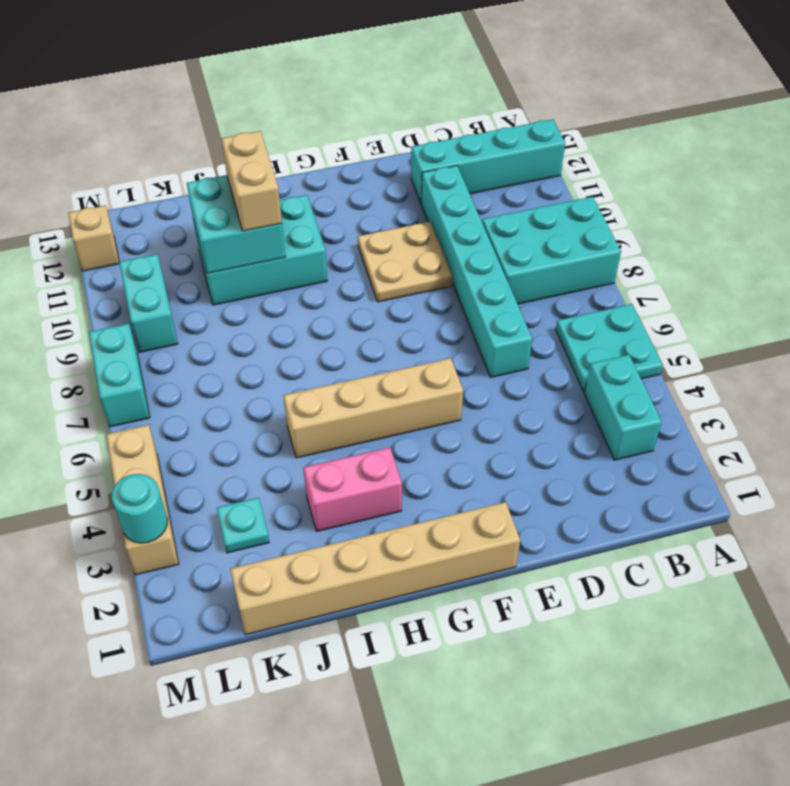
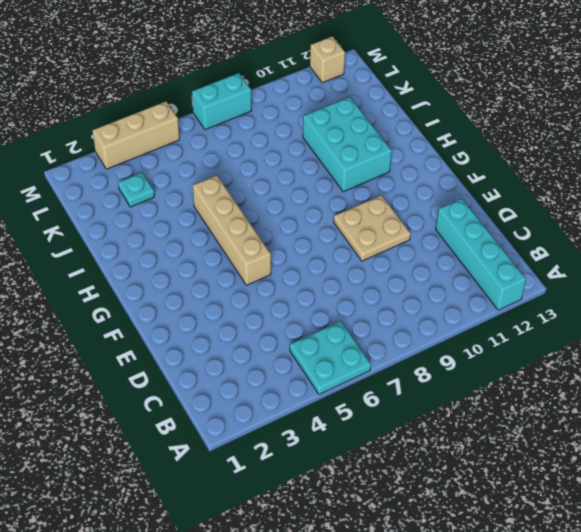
none -> cyan brick A8:C9 level 1
none -> cyan brick B3:B4 level 1
none -> cyan brick D6:D11 level 1

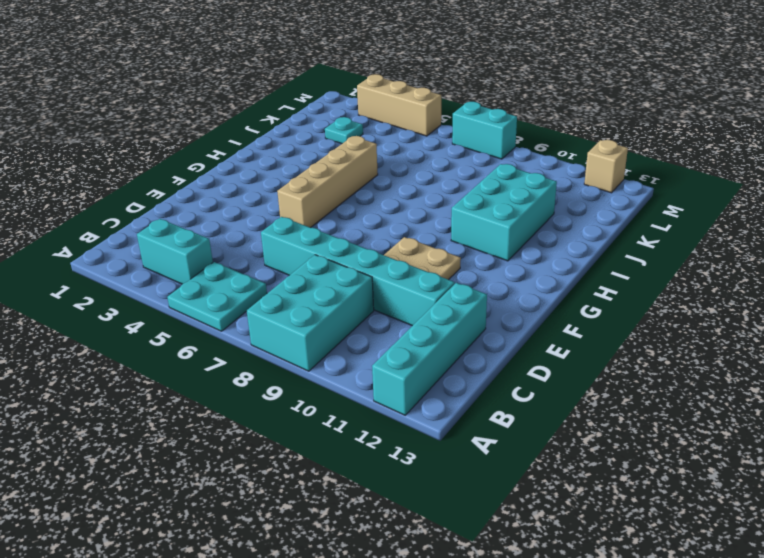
none -> tan brick F1:K1 level 1
none -> pink brick H3:I3 level 1
none -> cyan brick L9:L10 level 1

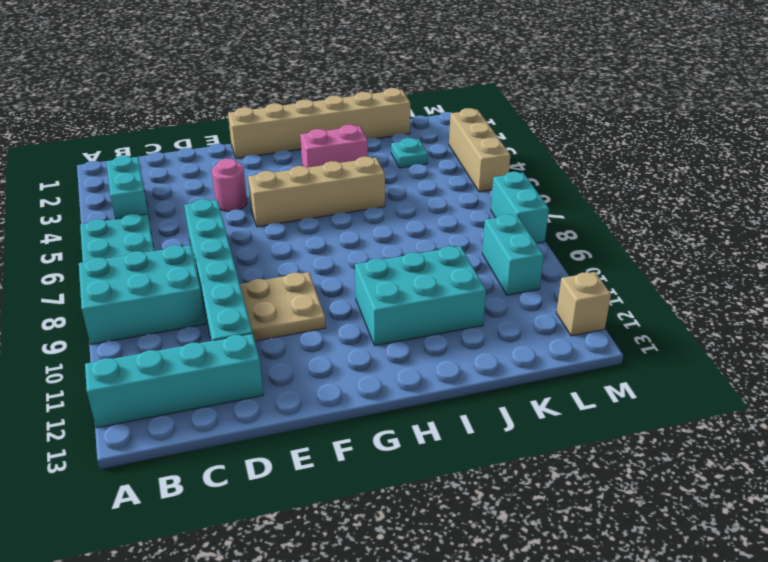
pink round brick E4 level 1 -> none
none -> cyan brick I10:J11 level 2
none -> cyan round brick M3 level 2
none -> tan brick I10:I11 level 3

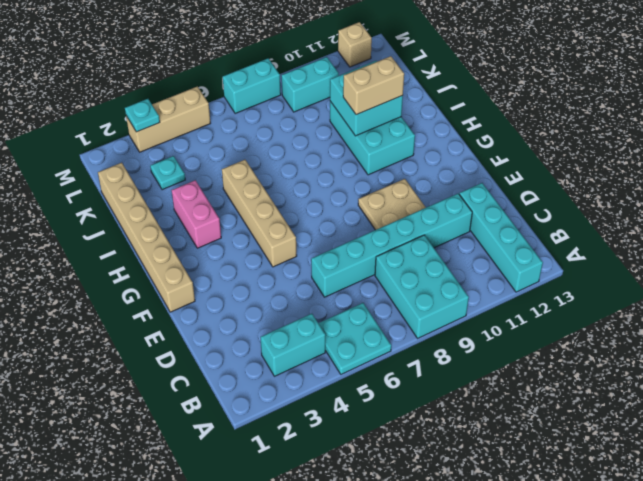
cyan plate M3 level 2 -> cyan round brick M3 level 2

